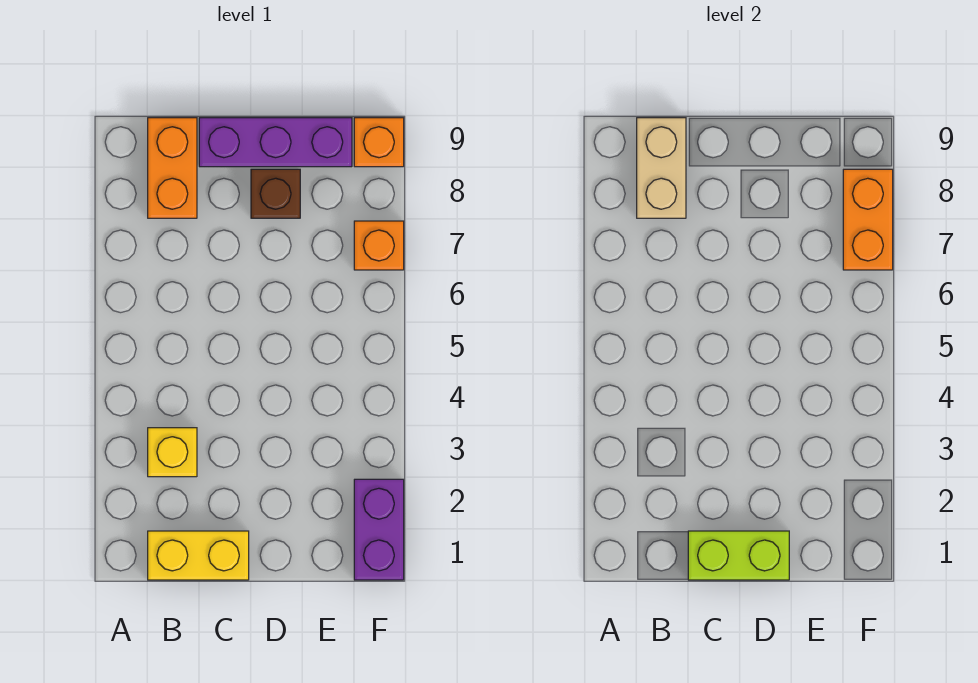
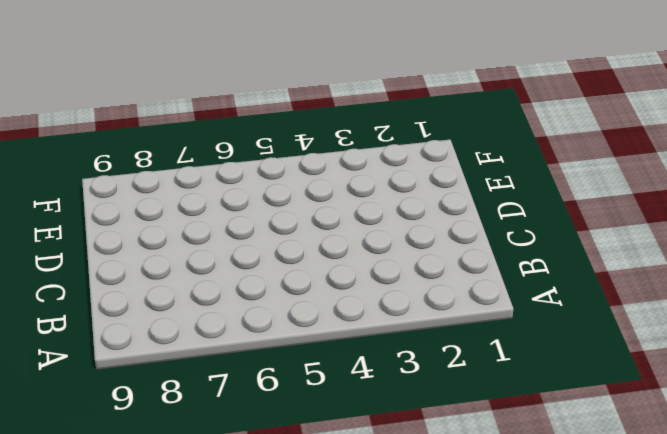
none -> yellow brick B1:C1 level 1
none -> yellow brick B3 level 1

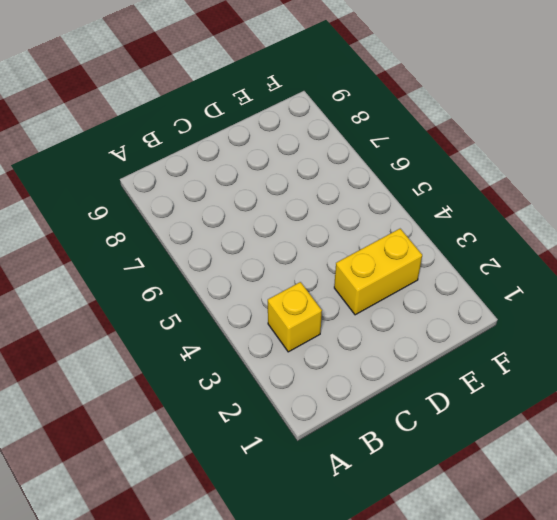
yellow brick D3:E3 level 1 -> yellow brick B1:C1 level 1
none -> orange brick B8:B9 level 1
none -> purple brick C9:E9 level 1

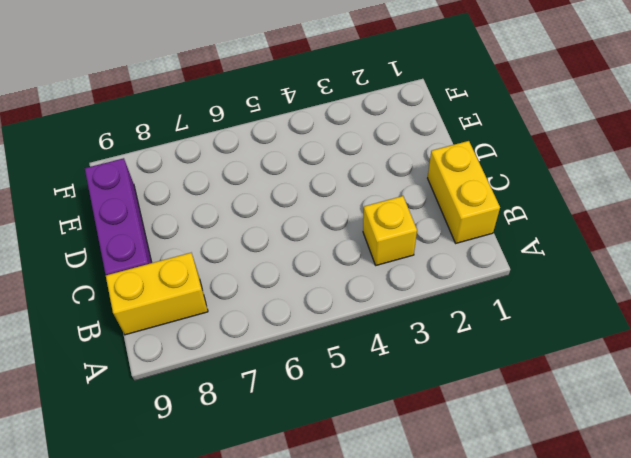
yellow brick B8:B9 level 1 -> orange brick B8:B9 level 1
none -> brown brick D8 level 1
none -> purple brick F1:F2 level 1

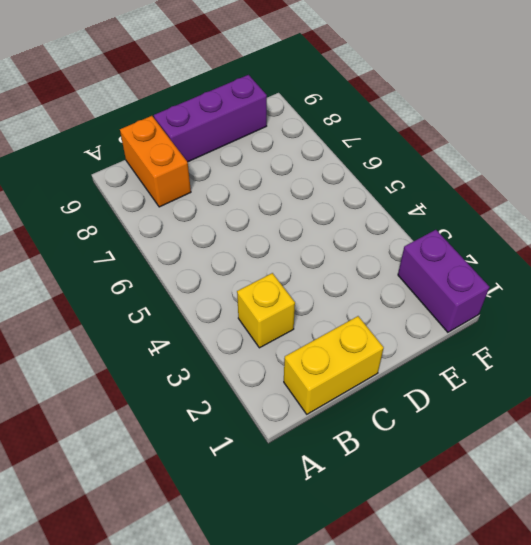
none -> brown brick D8 level 1
none -> orange brick F7 level 1

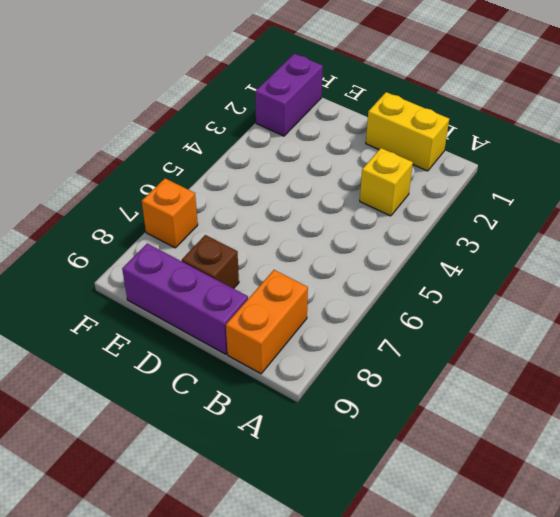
none -> orange brick F9 level 1
none -> tan brick B8:B9 level 2

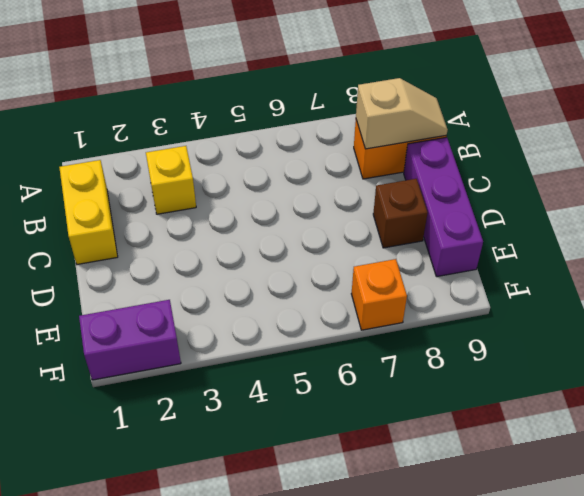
tan slope B8:B9 level 2 top 8 -> tan brick B8:B9 level 2
none -> orange brick F9 level 1
none -> lime brick C1:D1 level 2

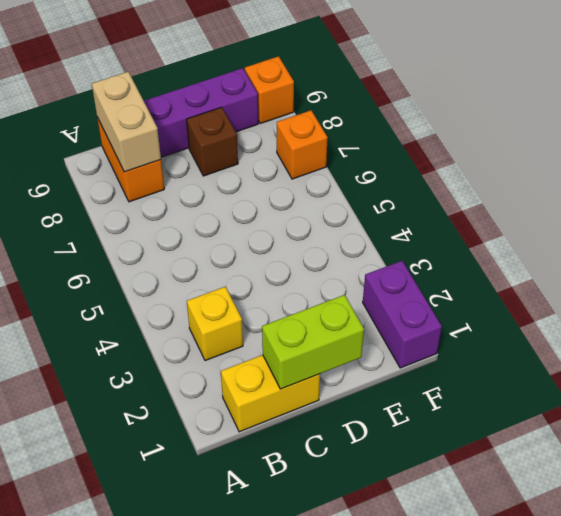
none -> orange brick F7:F8 level 2

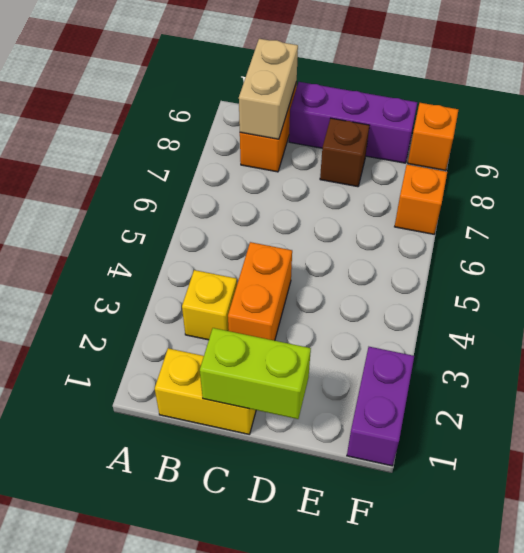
orange brick C3:C4 level 1 -> orange brick F7:F8 level 2

